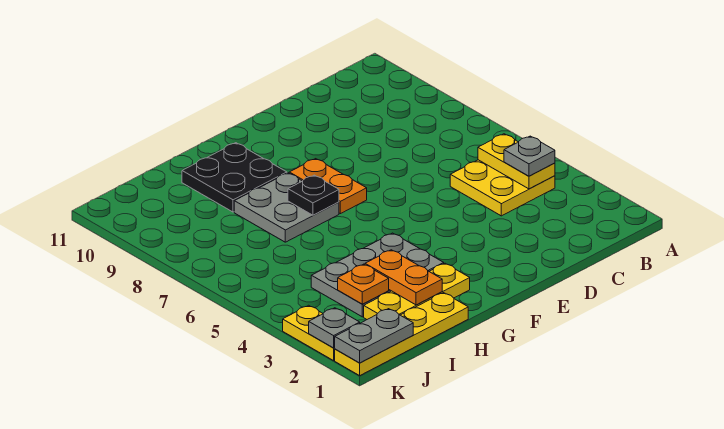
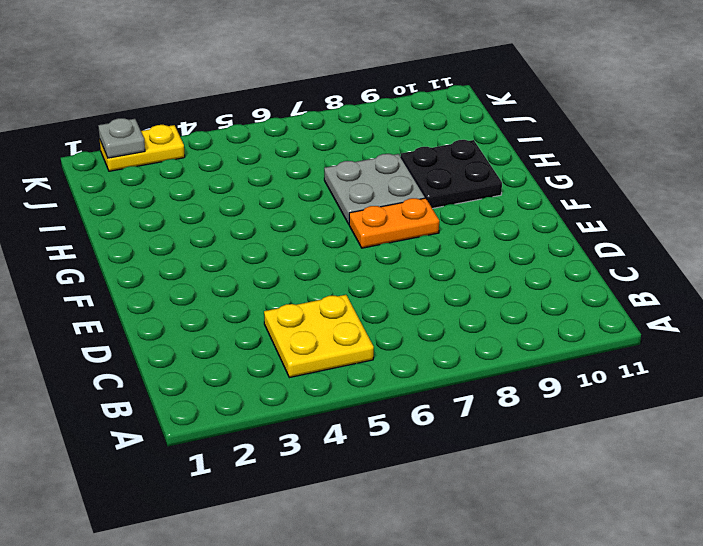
none -> yellow plate G2:I2 level 1
none -> grey plate G3:I4 level 1
none -> yellow plate H1:K1 level 1

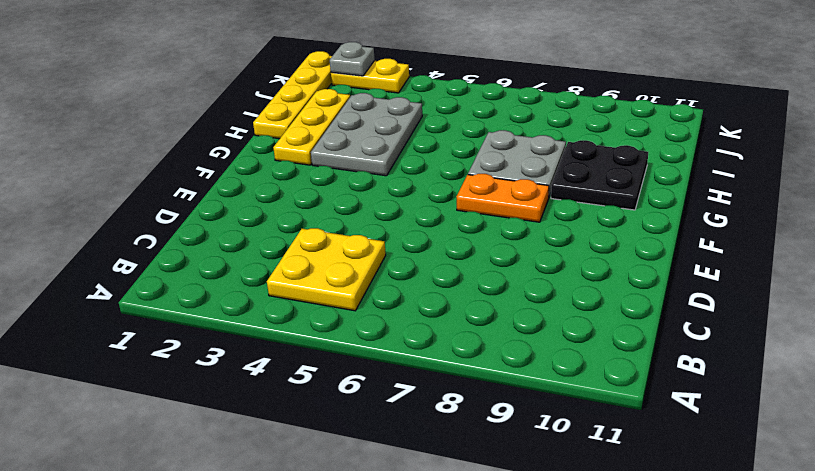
none -> yellow plate B4:B5 level 2
none -> black plate G7 level 2
none -> orange plate H2:H3 level 2

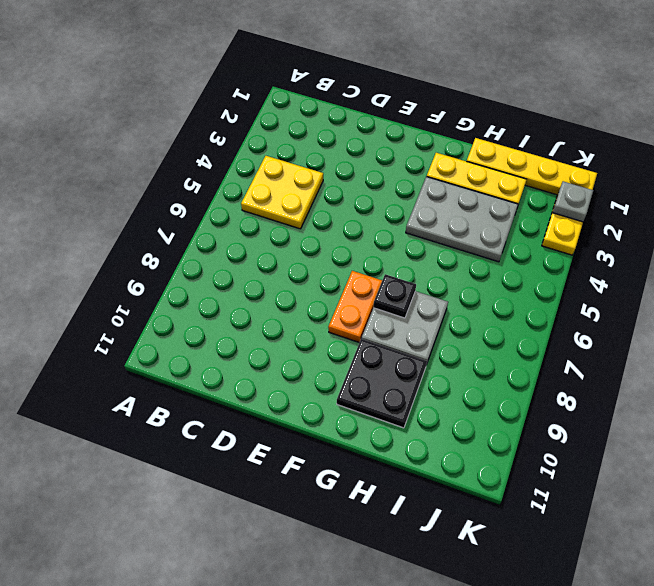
none -> yellow plate B4:B5 level 2
none -> orange plate H2:H3 level 2
none -> orange plate I3 level 2

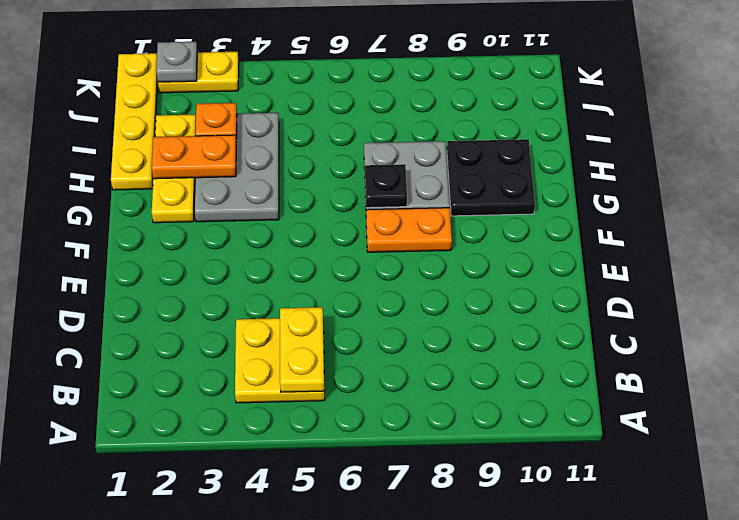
yellow plate B5:C5 level 2 -> yellow plate B4:B5 level 2
none -> grey plate J1:K1 level 2
none -> grey plate B4 level 3

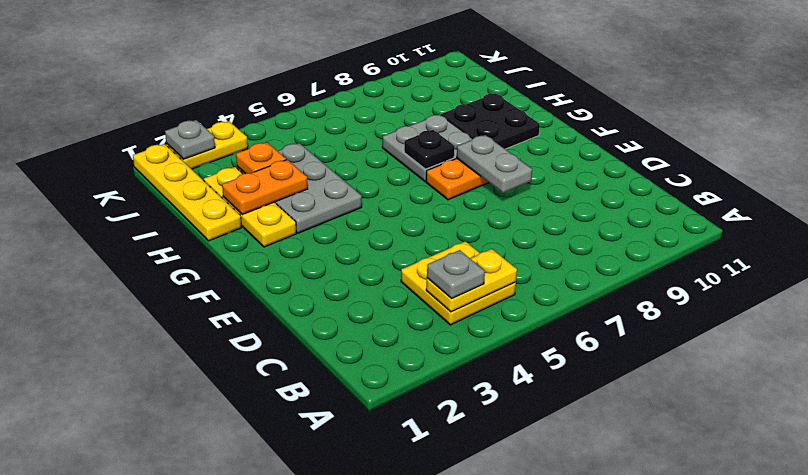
grey plate E8:F8 level 2 -> grey plate J1:K1 level 2

